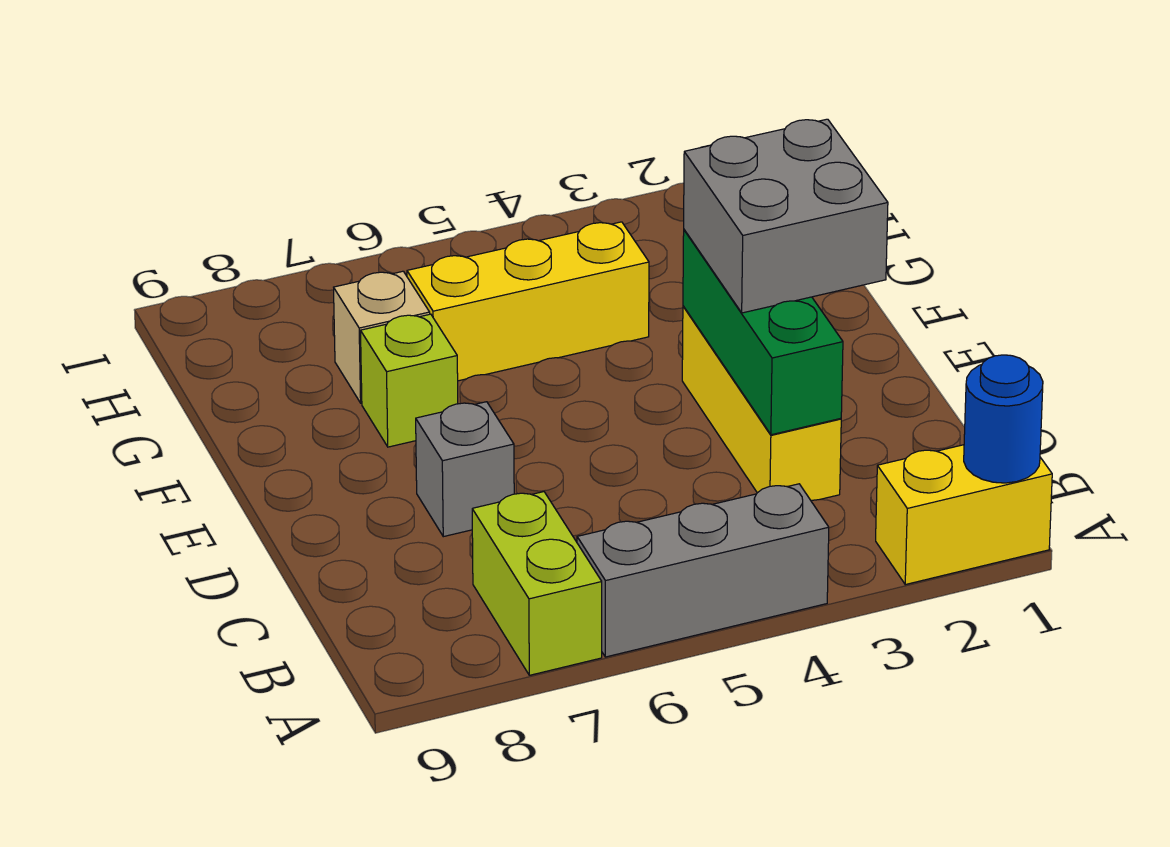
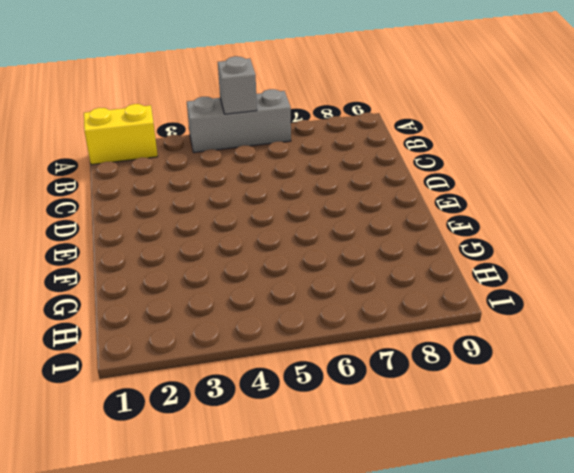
grey brick A5 level 2 -> grey brick D7 level 1
none -> lime brick A7:B7 level 1
none -> yellow brick C3:E3 level 1

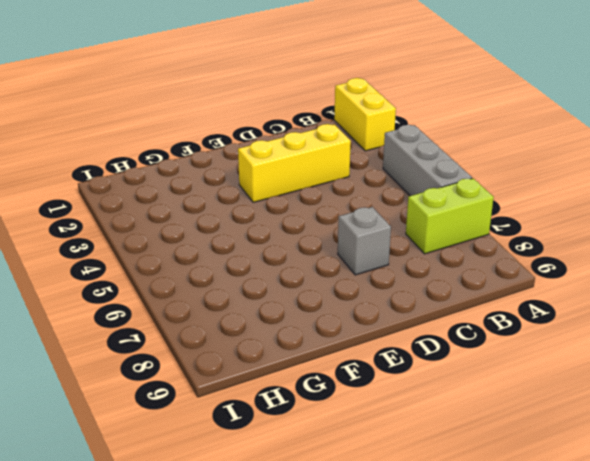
none -> lime brick F7 level 1
none -> yellow brick G4:G6 level 1

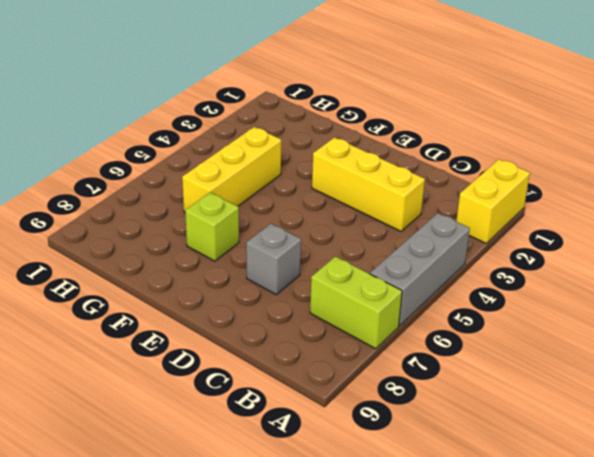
none -> tan brick G7 level 1
none -> blue round brick A1 level 2

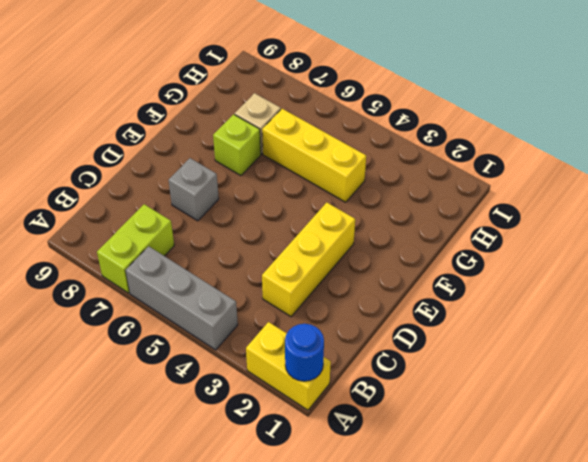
none -> green brick C3:E3 level 2
none -> grey brick D2:E3 level 3

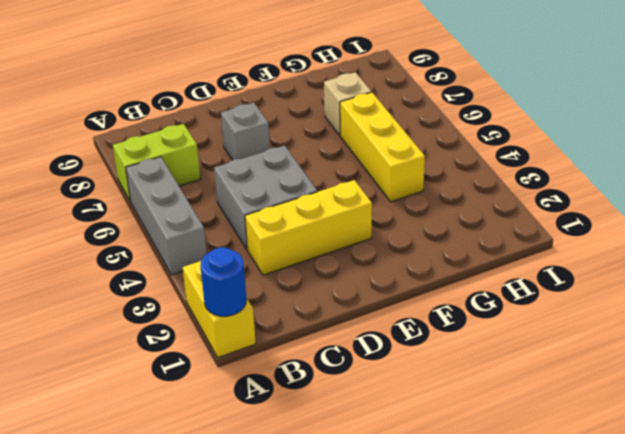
grey brick C4:D5 level 1 -> grey brick D2:E3 level 3
none -> lime brick F7 level 1
none -> green brick C3:E3 level 2

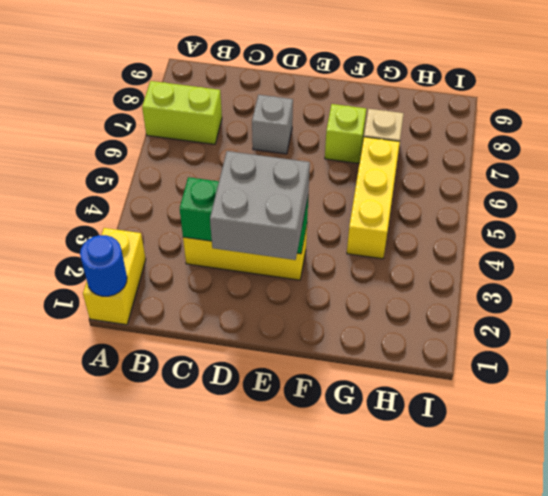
none -> grey brick A4:A6 level 1

